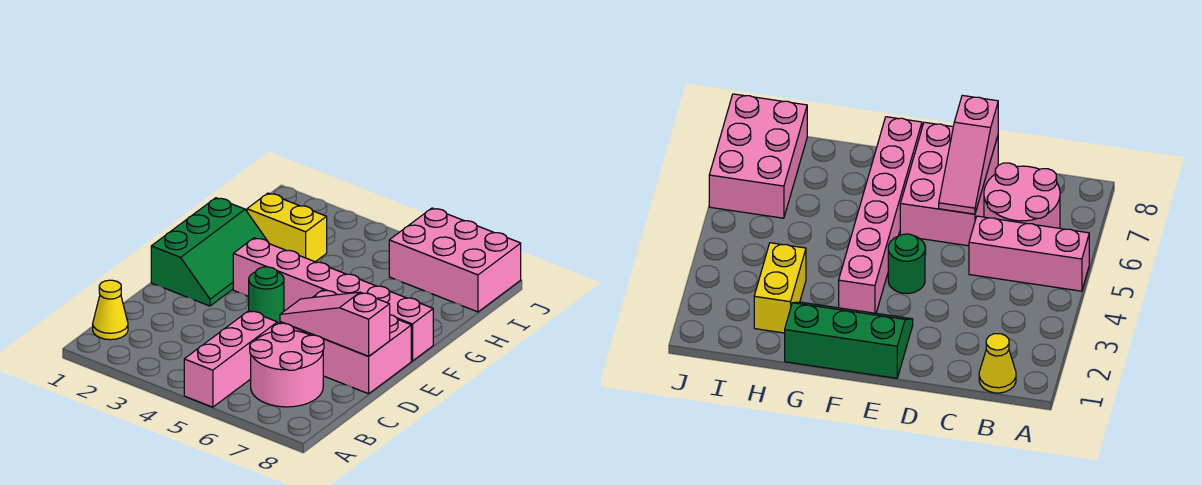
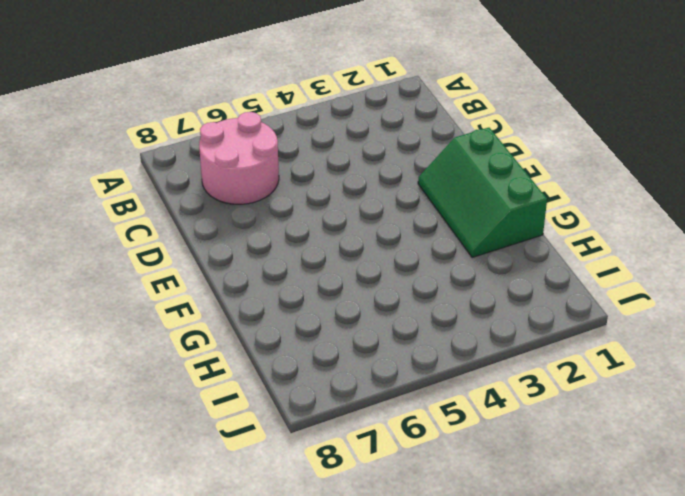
none -> pink brick A5:C5 level 1
none -> yellow cone B1 level 1

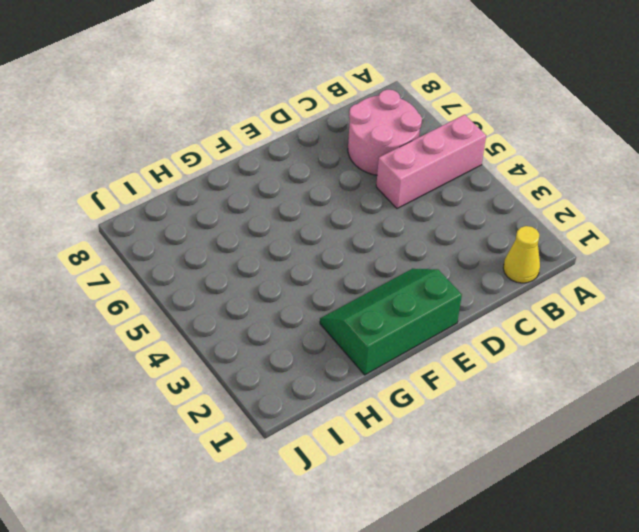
none -> pink brick D6:E8 level 1
none -> green round brick E4 level 1

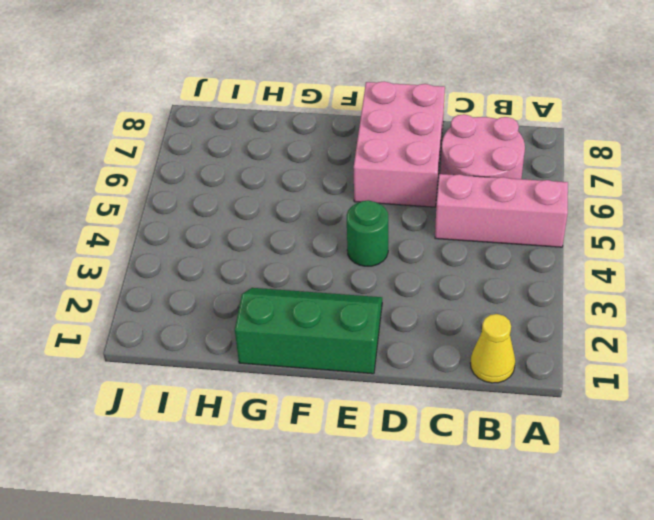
none -> pink brick F3:F8 level 1
none -> yellow brick H2:H3 level 1

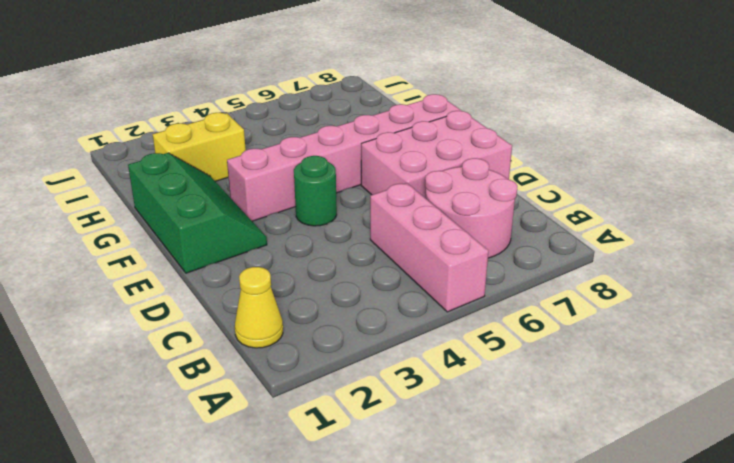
none -> pink brick I6:J8 level 1
none -> pink slope D6:D8 level 2 top 8

